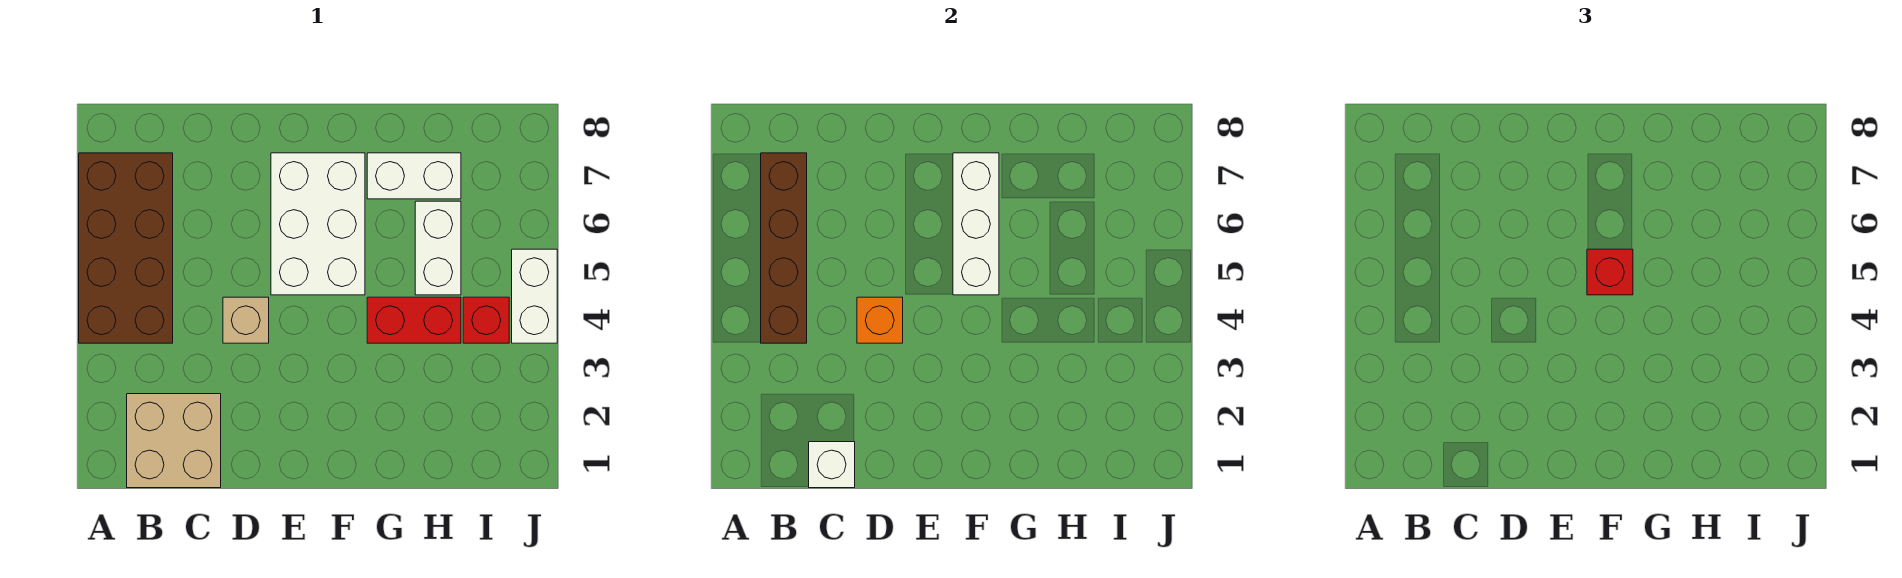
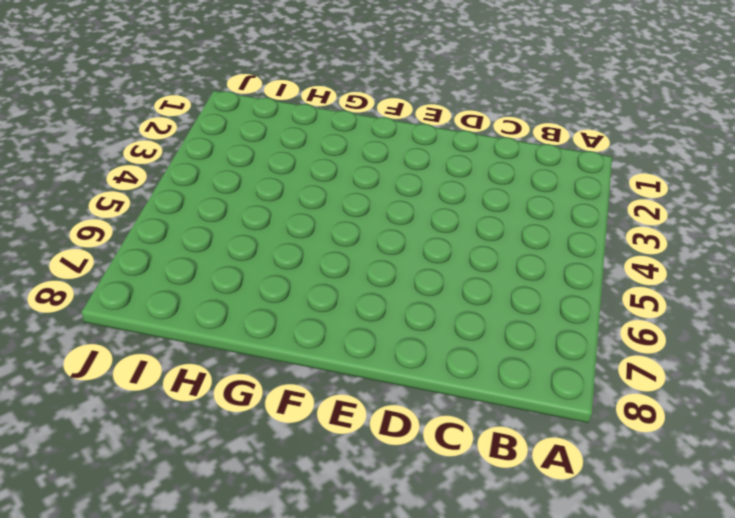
none -> brown brick A4:B7 level 1
none -> tan brick B1:C2 level 1
none -> tan brick D4 level 1

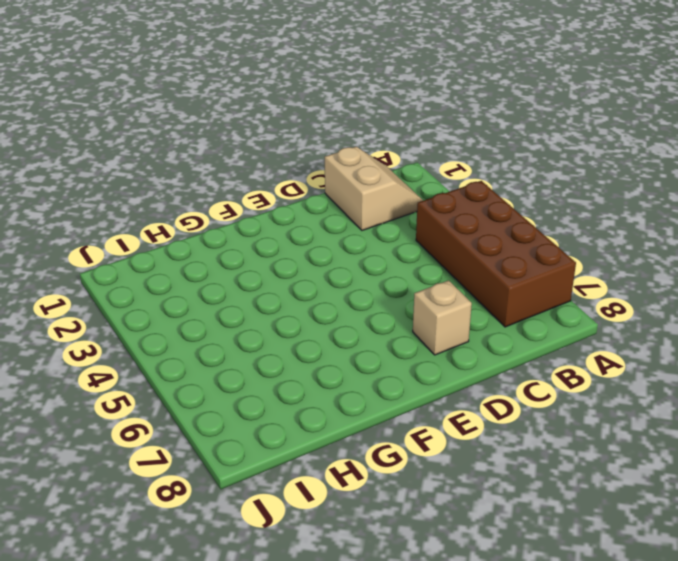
tan slope B1:C2 level 1 top C -> tan brick B1:C2 level 1
tan brick D7 level 1 -> tan brick D4 level 1
none -> white brick E5:F7 level 1
none -> red brick G4:H4 level 1
none -> white brick G7:H7 level 1

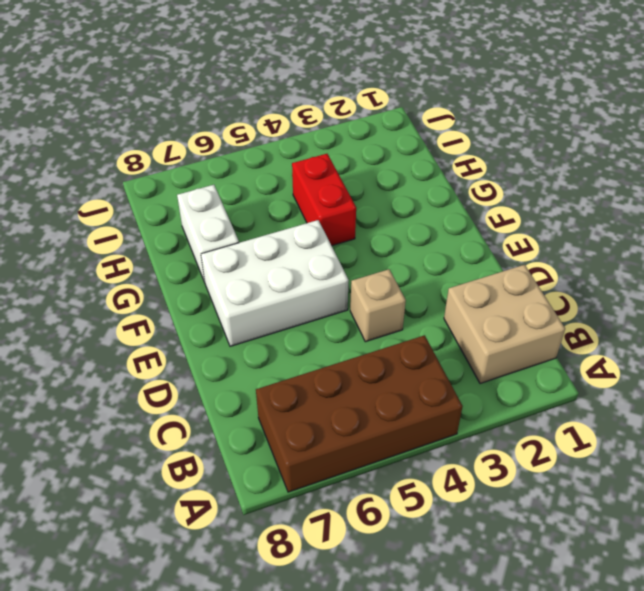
none -> white brick H5:H6 level 1
none -> red brick I4 level 1
none -> white brick J4:J5 level 1

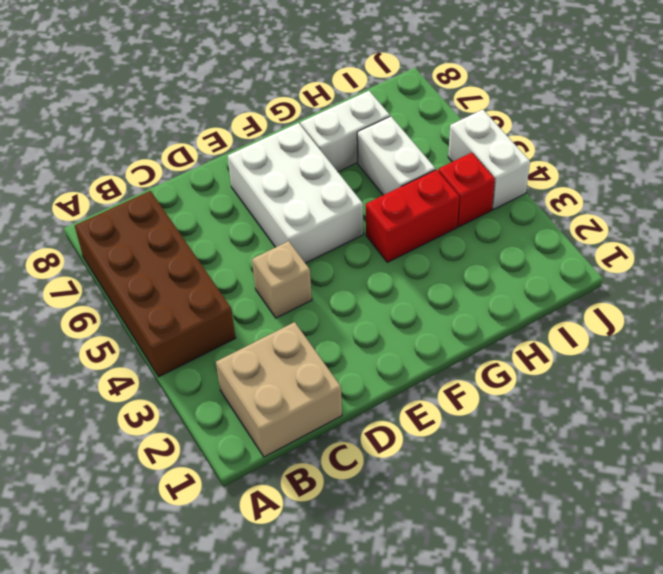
none -> brown brick B4:B7 level 2
none -> white brick C1 level 2
none -> orange brick D4 level 2

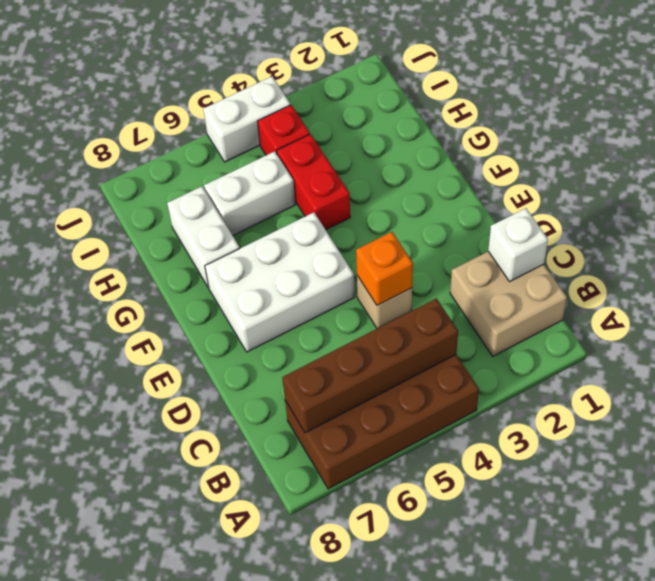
none -> white brick F5:F7 level 2
none -> red brick F5 level 3

